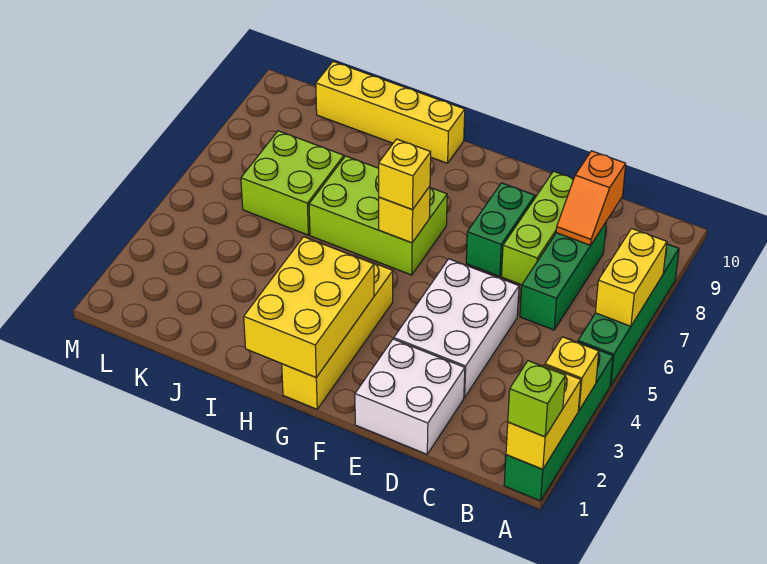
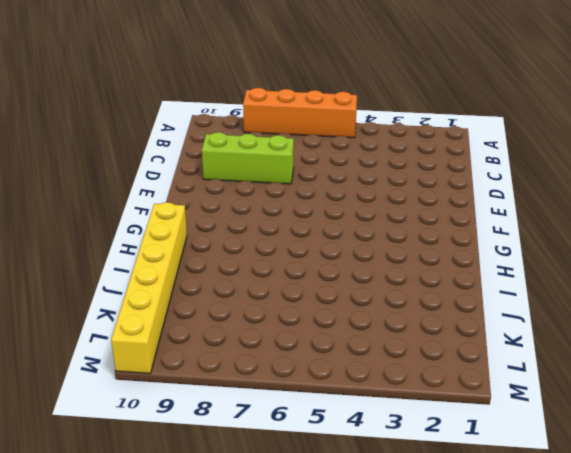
orange brick A5:A8 level 1 -> green brick A5:A8 level 1
yellow brick H10:M10 level 1 -> yellow brick H10:K10 level 1
none -> green brick A1:A4 level 1
none -> green brick C6:C8 level 1
none -> white brick D1:E2 level 1

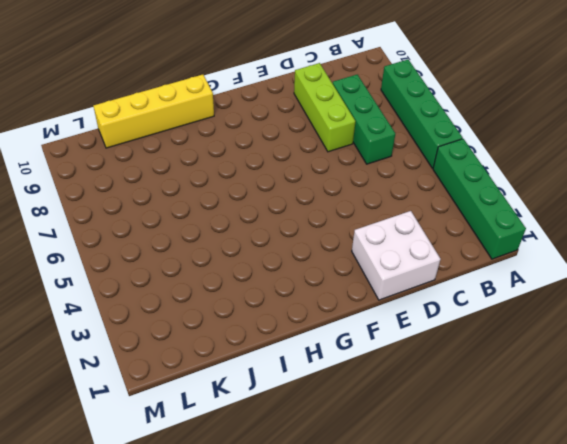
none -> white brick D3:E5 level 1
none -> green brick E7:E8 level 1
none -> yellow brick G1:G4 level 1

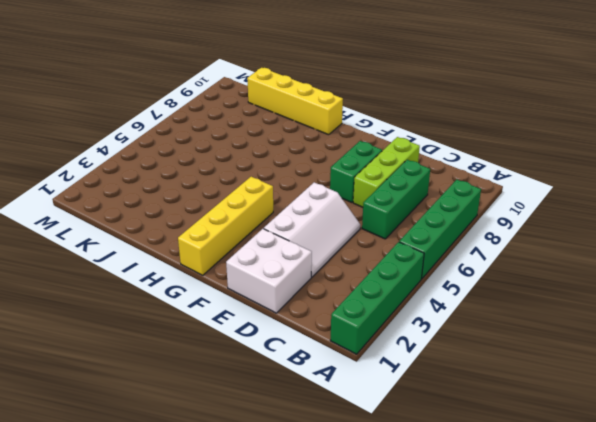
white slope D3:E5 level 1 top E -> white brick D3:E5 level 1
none -> lime brick G6:I7 level 1
none -> lime brick J6:K7 level 1
none -> yellow brick A1:A2 level 2

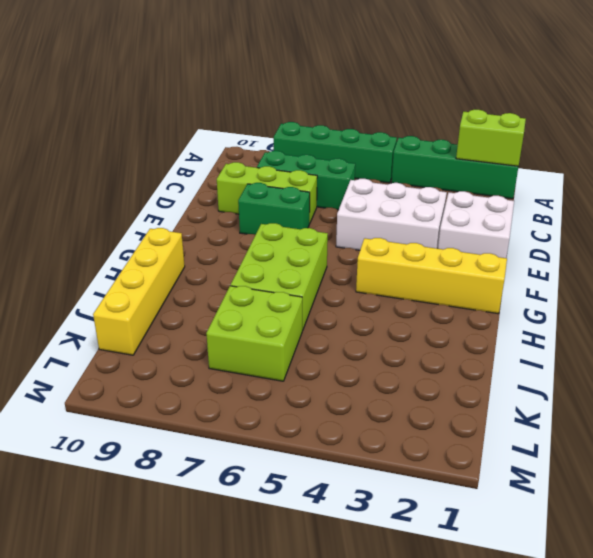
lime brick A1:A2 level 2 -> yellow brick A1:A2 level 2
none -> yellow brick A3 level 2
none -> yellow brick A6:A7 level 2
none -> orange slope C8:C9 level 2 top 9

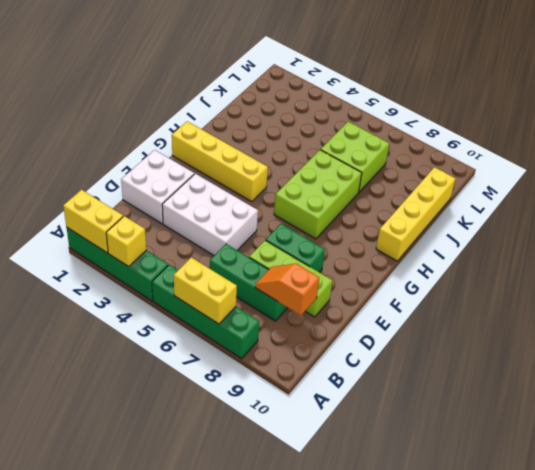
none -> yellow brick G1:H3 level 2
none -> yellow brick G6 level 2
none -> lime brick A1 level 3

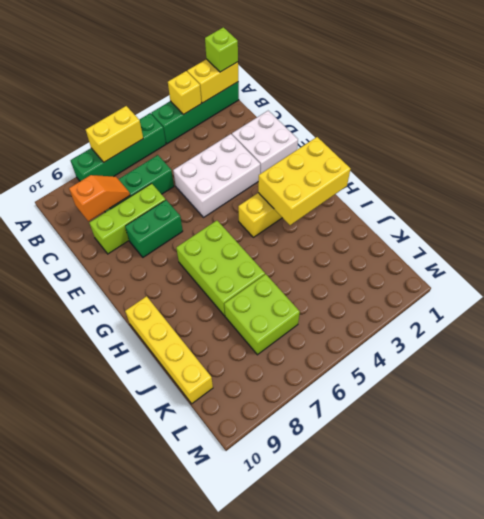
none -> yellow brick G6 level 2
none -> yellow brick G6 level 3

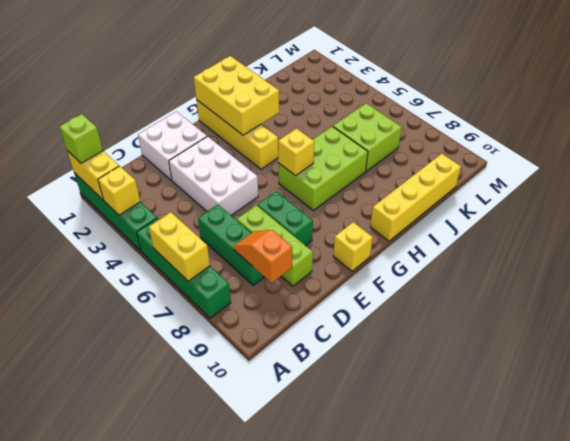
yellow brick F10 level 1 -> yellow brick G6 level 3

